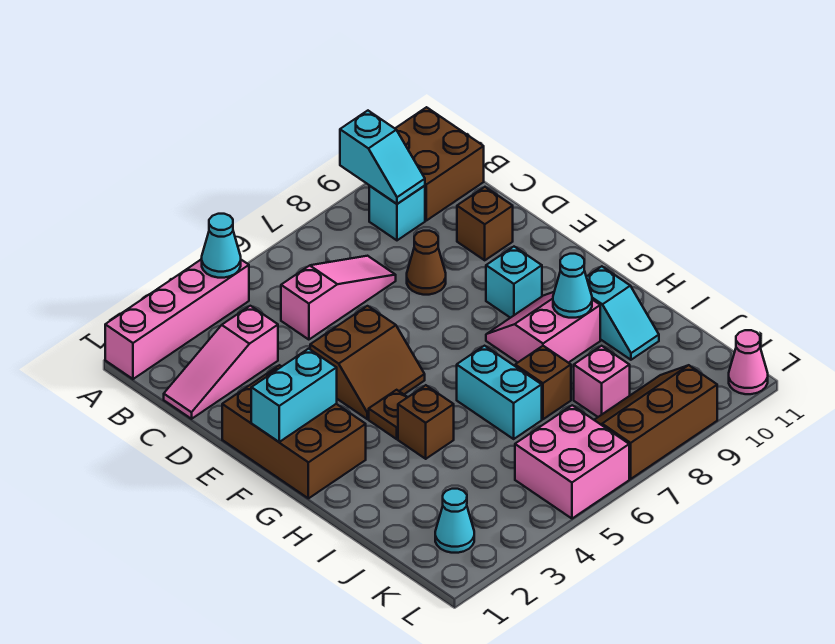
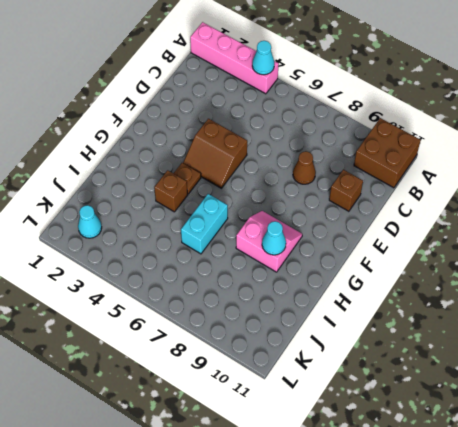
none -> cyan brick B9 level 1
none -> pink slope C1:C3 level 1 top 3
none -> pink slope C5:C7 level 1 top 5

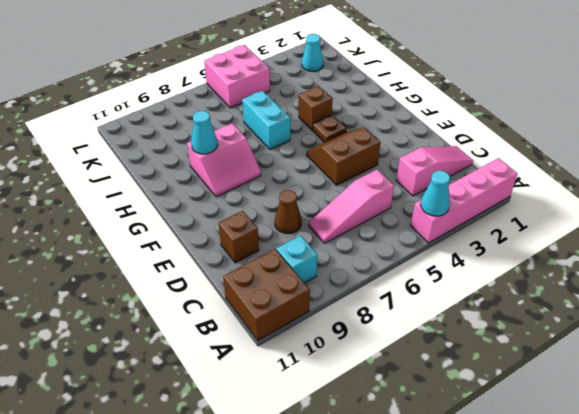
none -> brown brick E1:G2 level 1
none -> cyan brick F9 level 1
none -> cyan slope H10:I10 level 1 top H

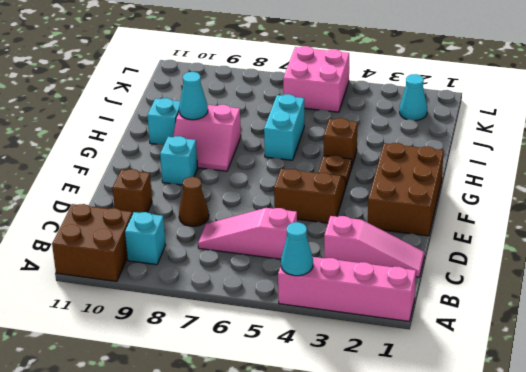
none -> brown brick I7 level 1
none -> pink brick J8 level 1
none -> brown slope K7:L9 level 1 top L

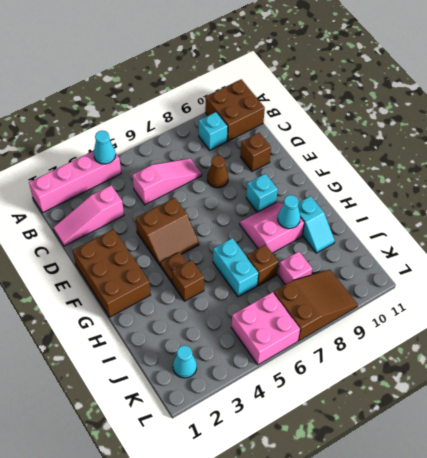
brown slope K7:L9 level 1 top 7 -> brown slope K7:L9 level 1 top L
none -> pink cone L11 level 1
none -> cyan slope A9:B9 level 2 top A
none -> cyan brick F1:F2 level 2

